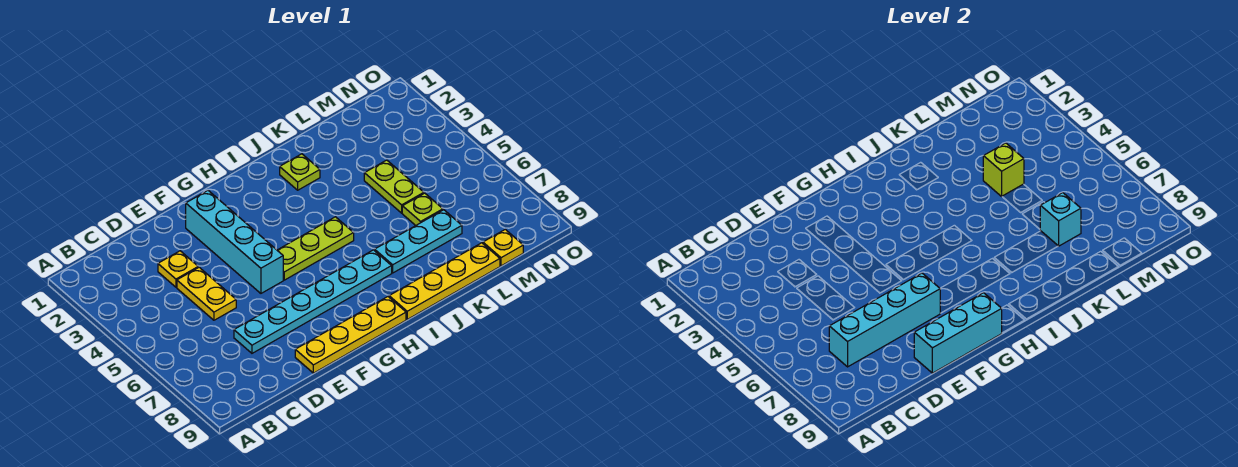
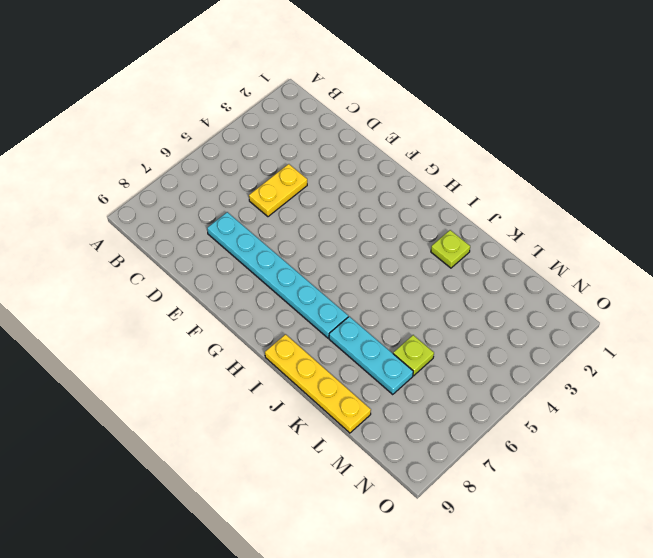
none -> yellow plate D3 level 1
none -> yellow plate E9:H9 level 1
none -> cyan brick F2:F5 level 1

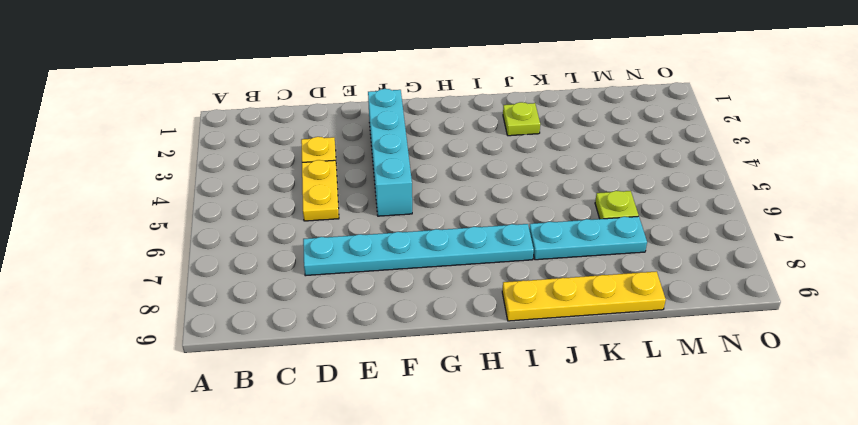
none -> yellow plate E9:H9 level 1
none -> lime plate G5:I5 level 1
none -> lime plate L4:L5 level 1

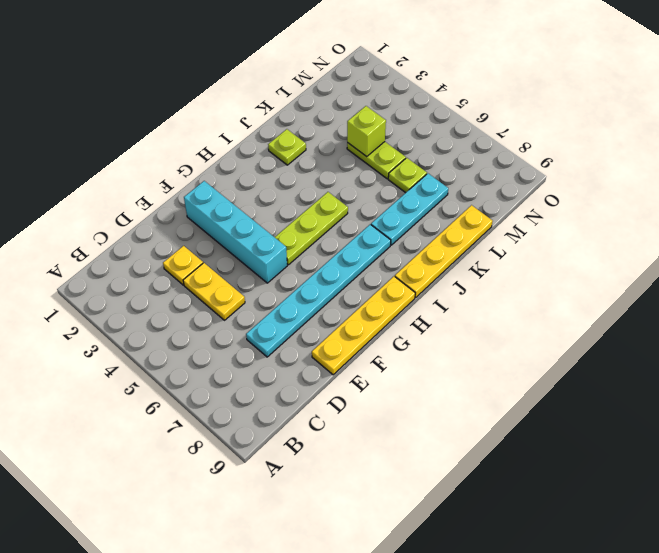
none -> yellow plate M9 level 1
none -> cyan brick C7:F7 level 2
none -> cyan brick E9:G9 level 2

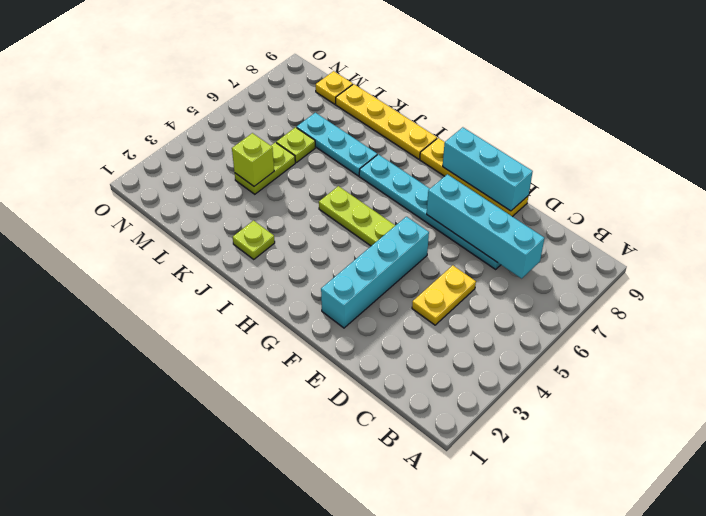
none -> yellow plate D3 level 1
none -> cyan brick L7 level 2

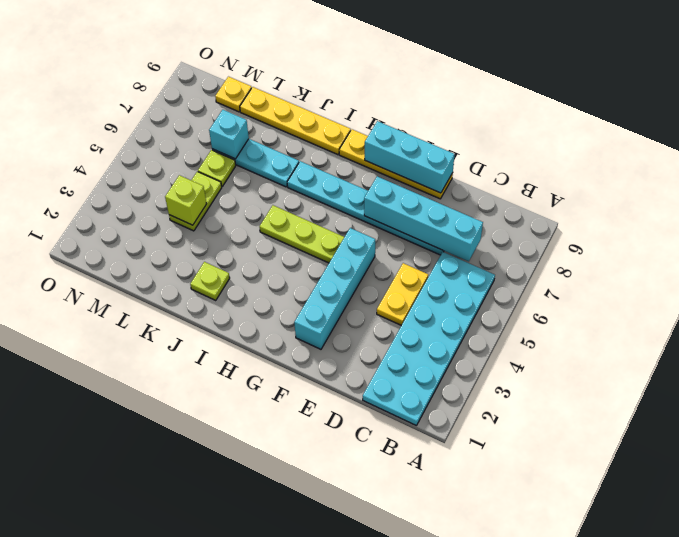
cyan plate B1:C6 level 1 -> none
none -> yellow plate D3 level 1

